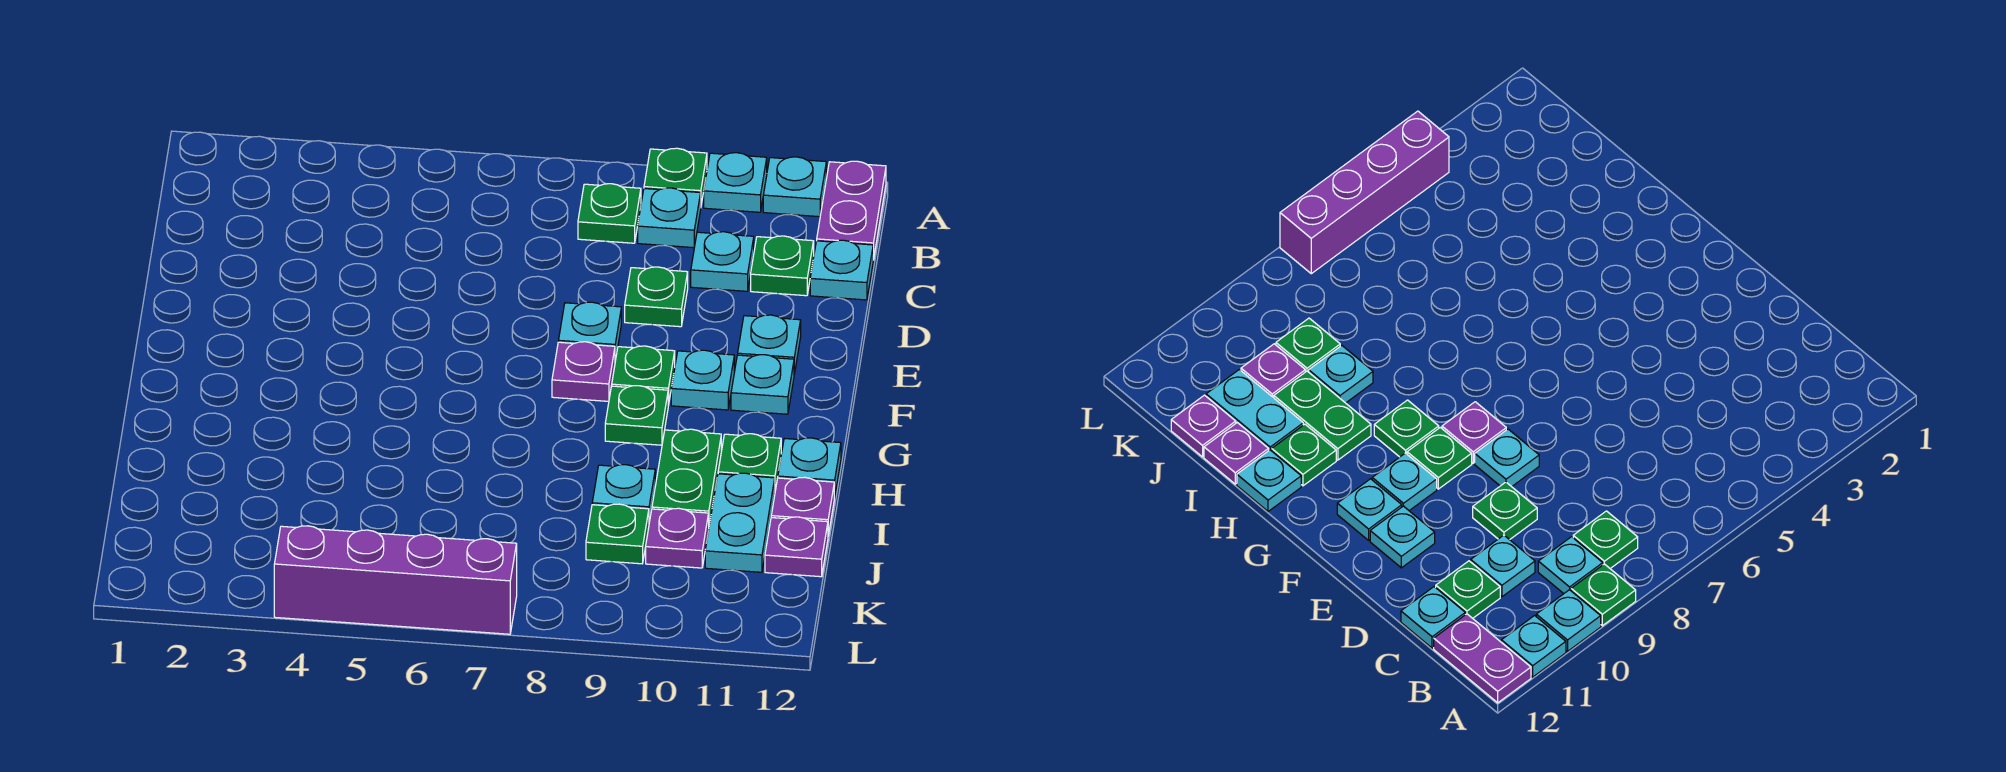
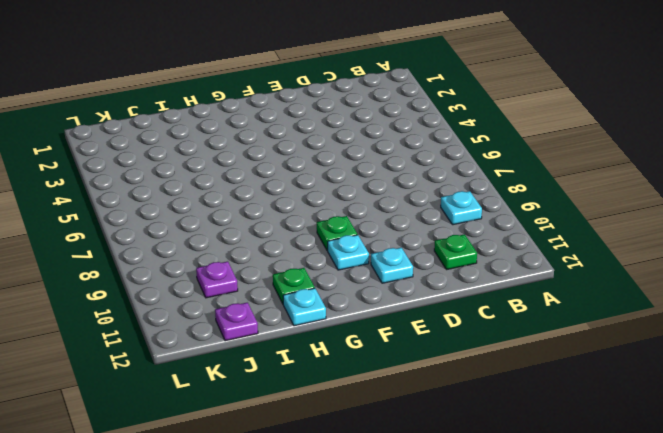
none -> green plate A9 level 1
none -> cyan plate A10 level 1
none -> cyan plate A11 level 1

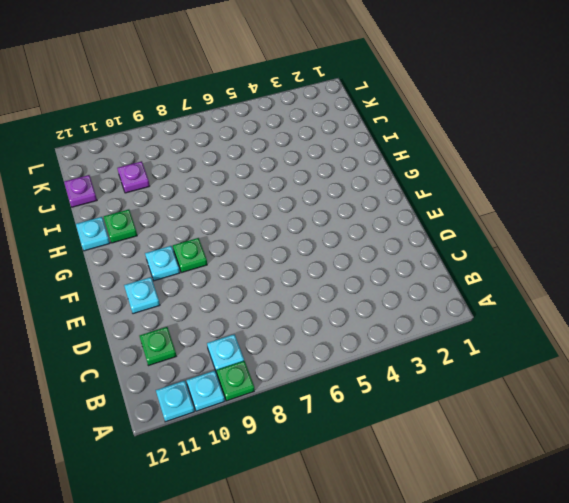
none -> purple plate A12:B12 level 1
none -> green plate B8 level 1
none -> cyan plate C10 level 1

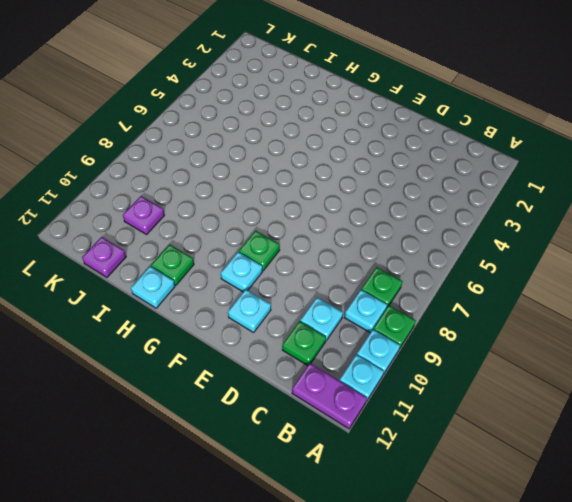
none -> cyan plate C12 level 1
none -> green plate D9 level 1
none -> cyan plate E8 level 1

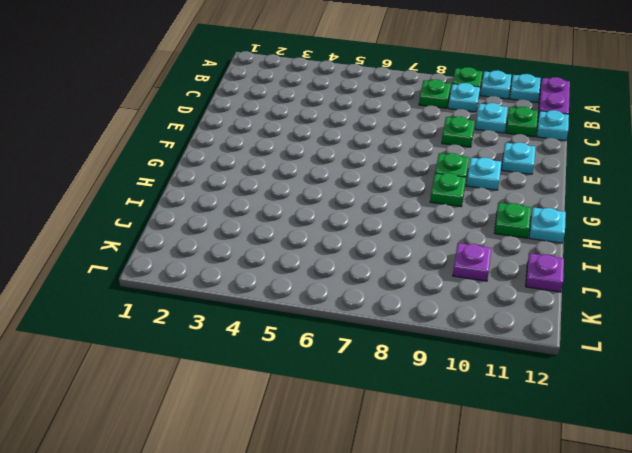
none -> cyan plate E8 level 1
none -> purple plate F8 level 1
none -> cyan plate F11 level 1

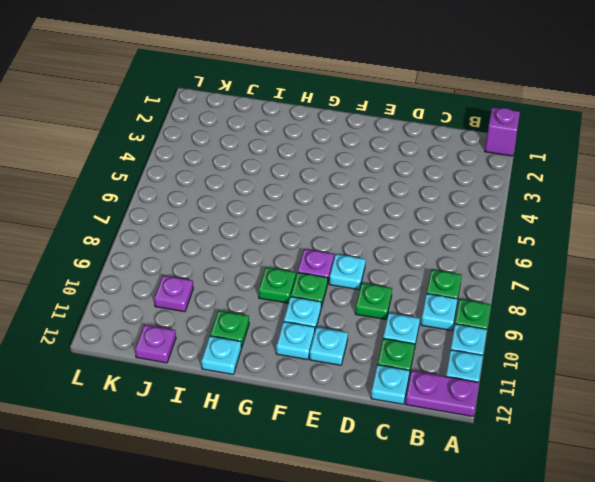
purple brick A1 level 1 -> none
none -> green plate H10:I10 level 1
none -> cyan plate I9 level 1
none -> cyan plate I11:J11 level 1

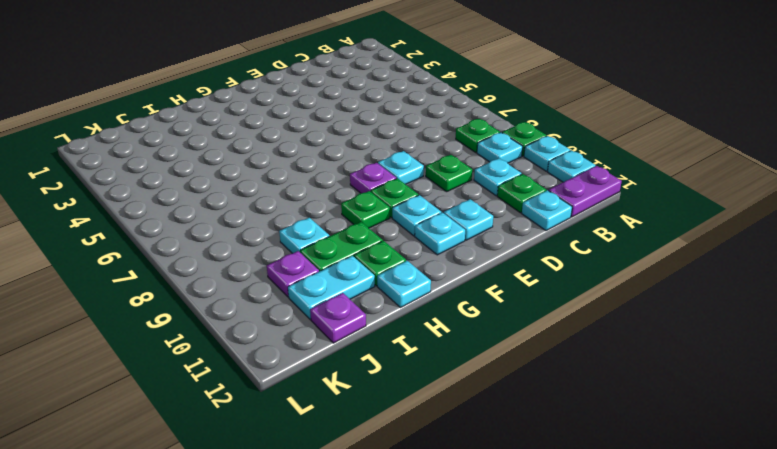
none -> purple plate I12 level 1
none -> green plate J9 level 1
none -> purple brick L4:L7 level 1

